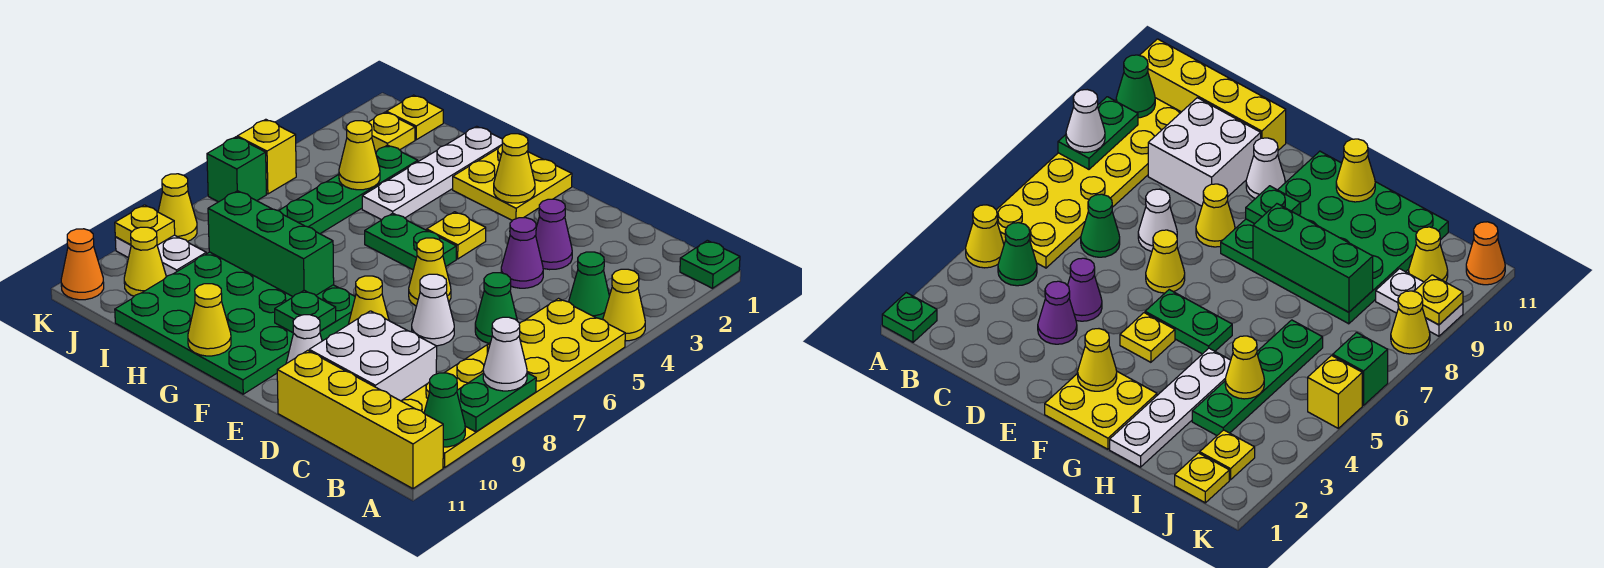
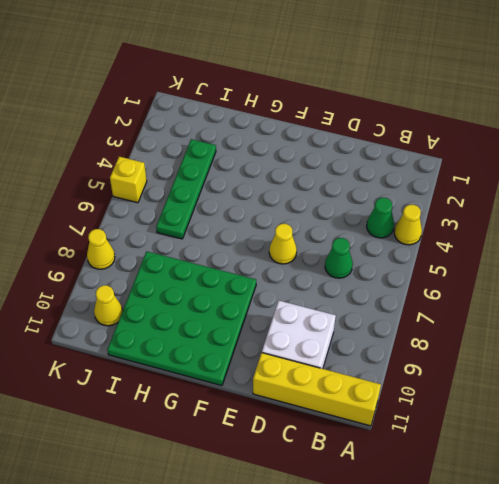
none -> green plate A1 level 1
none -> yellow plate A5:B10 level 1
none -> purple cone D3 level 1
none -> purple cone D4 level 1

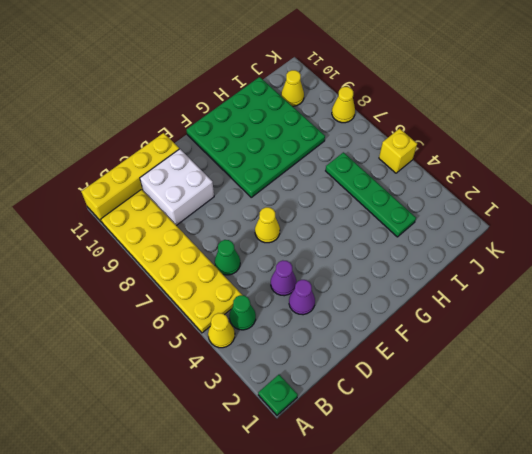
none -> white cone D7 level 1
none -> yellow cone E8 level 1
none -> white cone E10 level 1
none -> yellow plate F1:G2 level 1

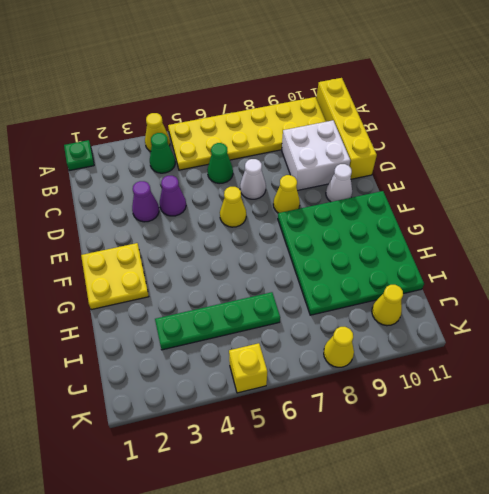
none -> yellow plate F4 level 1
none -> green plate F5:G5 level 1
none -> white plate H1:H4 level 1
none -> yellow plate J1 level 1

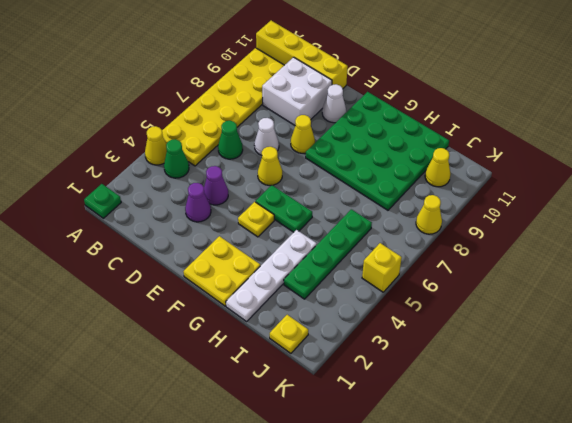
none -> yellow plate J2 level 1
none -> white plate J9:K9 level 1
none -> green brick K6 level 1
none -> orange cone K11 level 1

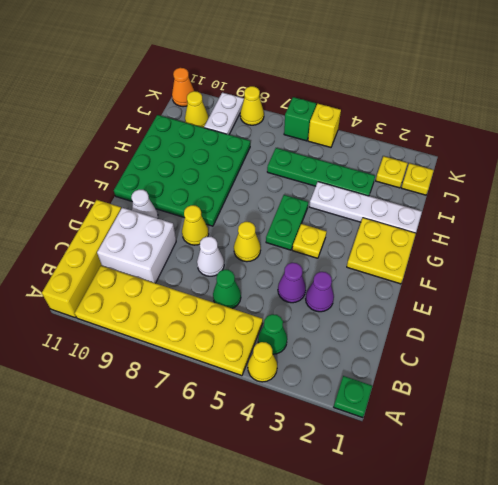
none -> green plate A8:A9 level 2
none -> green cone A10 level 2
none -> yellow cone F2 level 2
none -> green plate F9 level 2

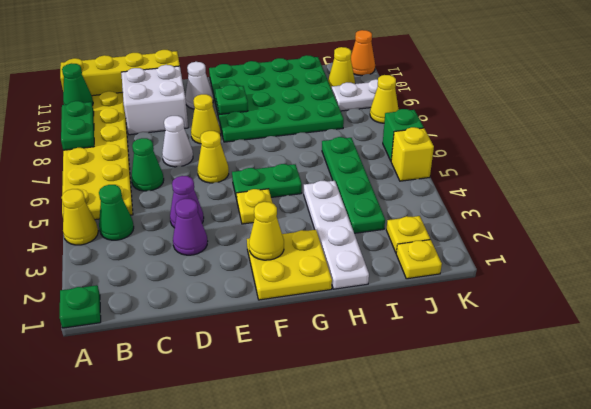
none -> green brick G8:I8 level 2
none -> yellow cone G11 level 2
none -> yellow cone I4 level 2
none -> yellow plate K9 level 2

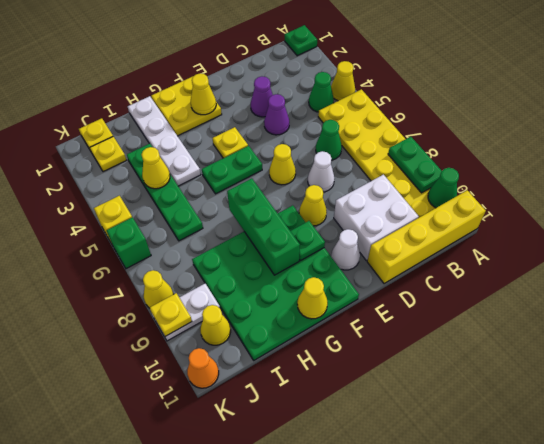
green brick G7:G9 level 2 -> green brick G8:I8 level 2
none -> white cone A8 level 3

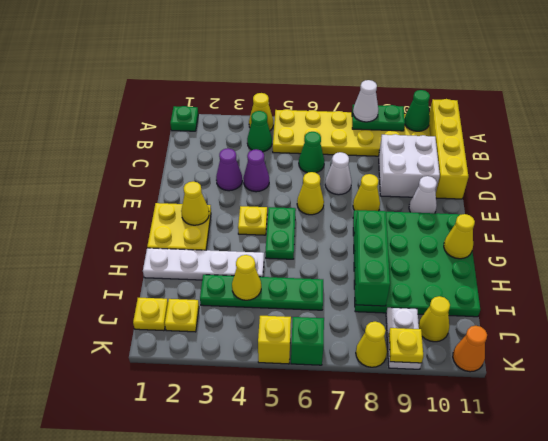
none -> green plate F9 level 2

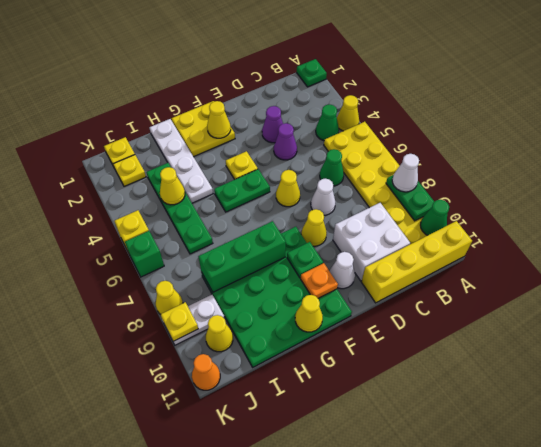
orange plate F10 level 2 -> none

